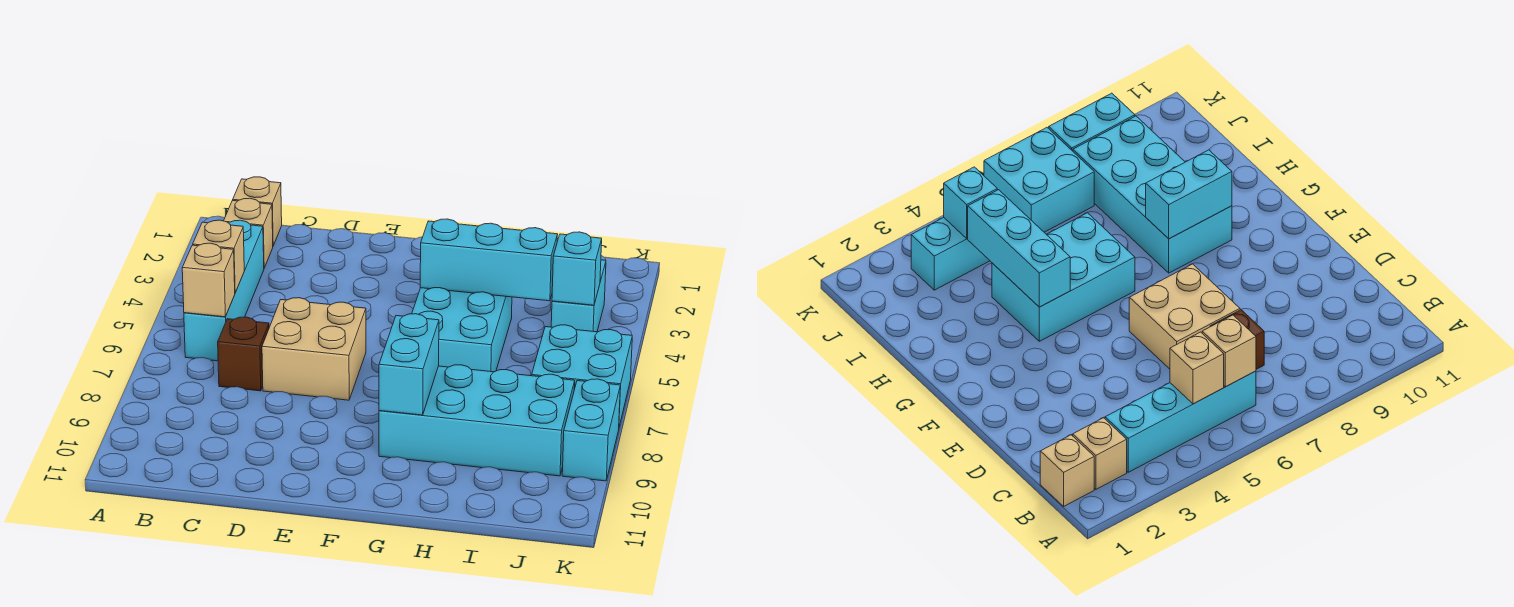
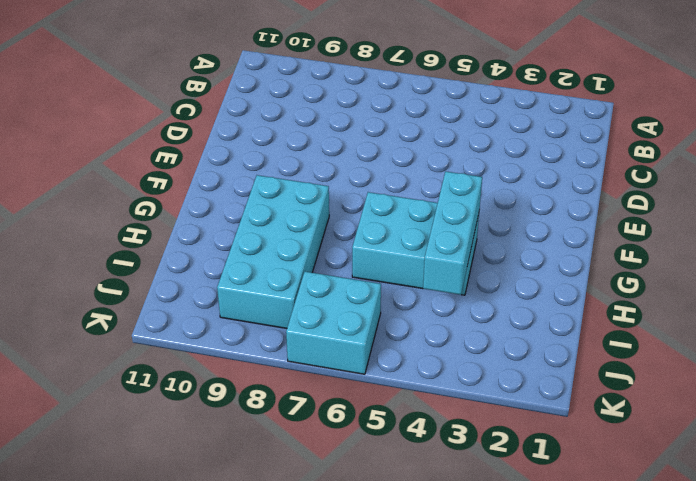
none -> tan brick B1 level 1
none -> tan brick B2 level 1
none -> cyan brick B3:B6 level 1

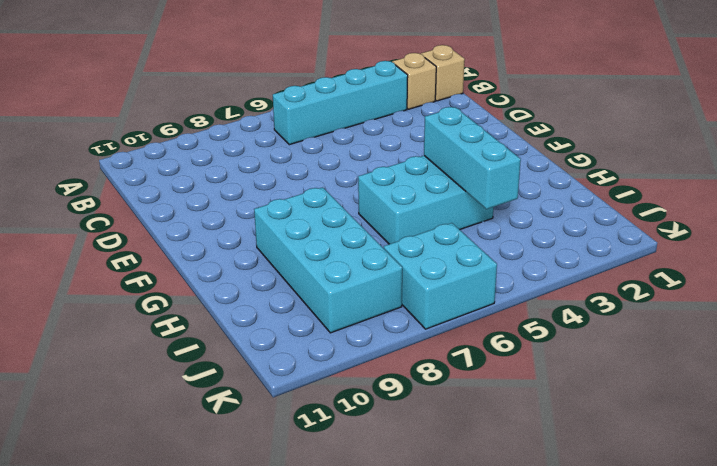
none -> brown brick C7 level 1
none -> tan brick D6:E7 level 1
none -> cyan brick J3:J4 level 1

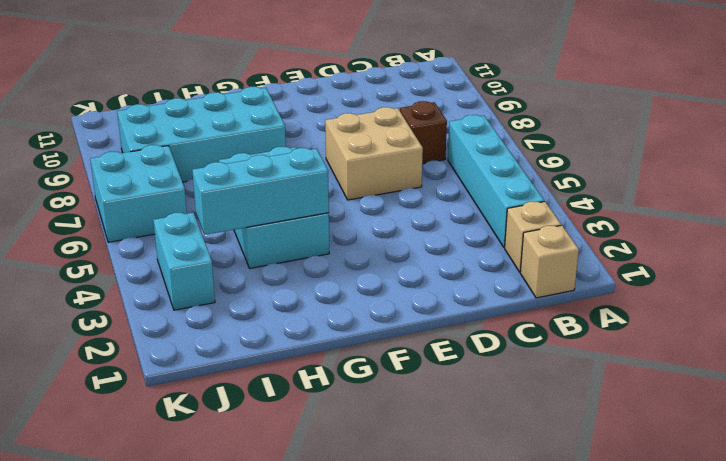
none -> cyan brick K8:K9 level 1
none -> tan brick B5 level 2
none -> tan brick B6 level 2

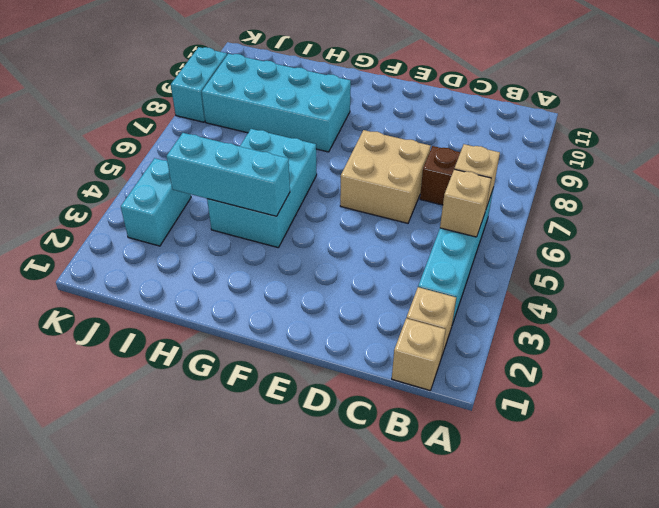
none -> cyan brick J6:K7 level 1
none -> cyan brick G8:G9 level 2
none -> cyan brick J4 level 2

